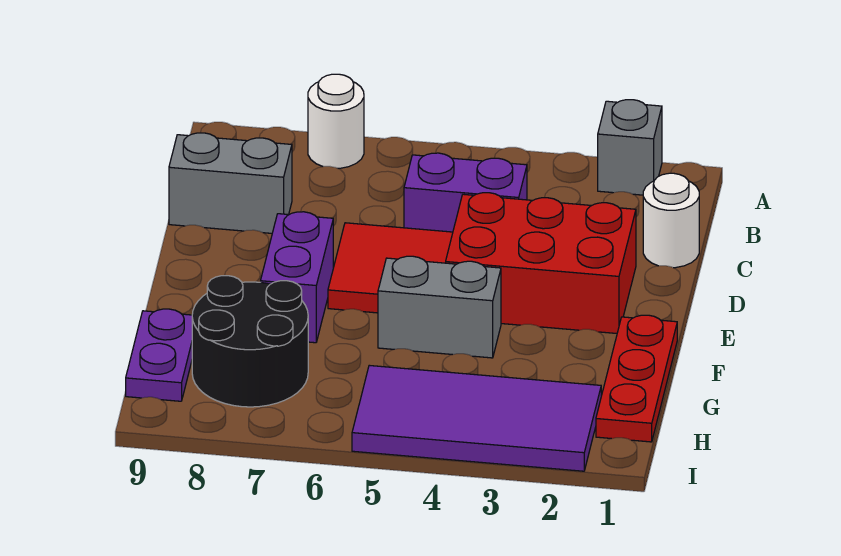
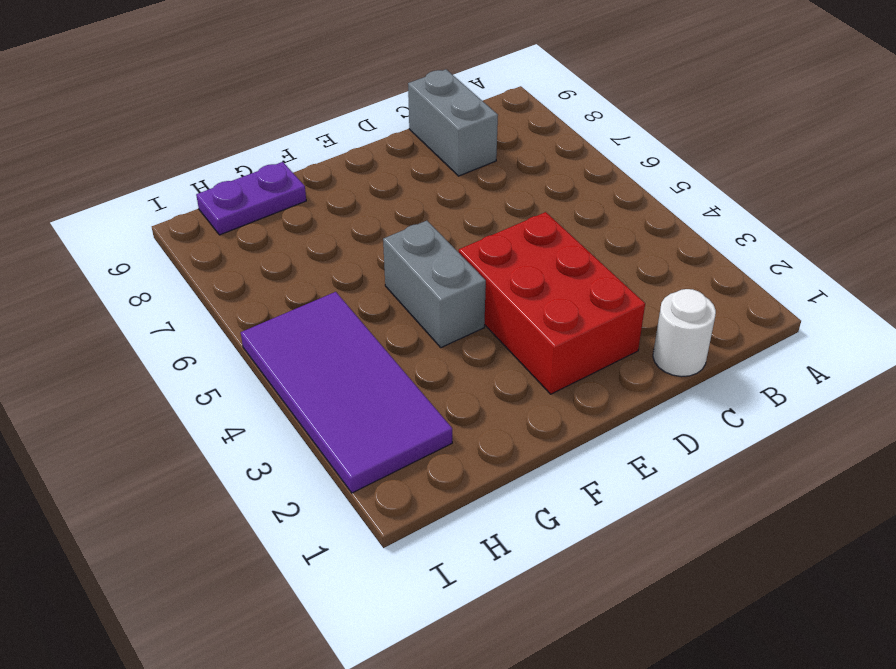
none -> grey brick A2 level 1
none -> white round brick A7 level 1
none -> purple brick C4:C5 level 1

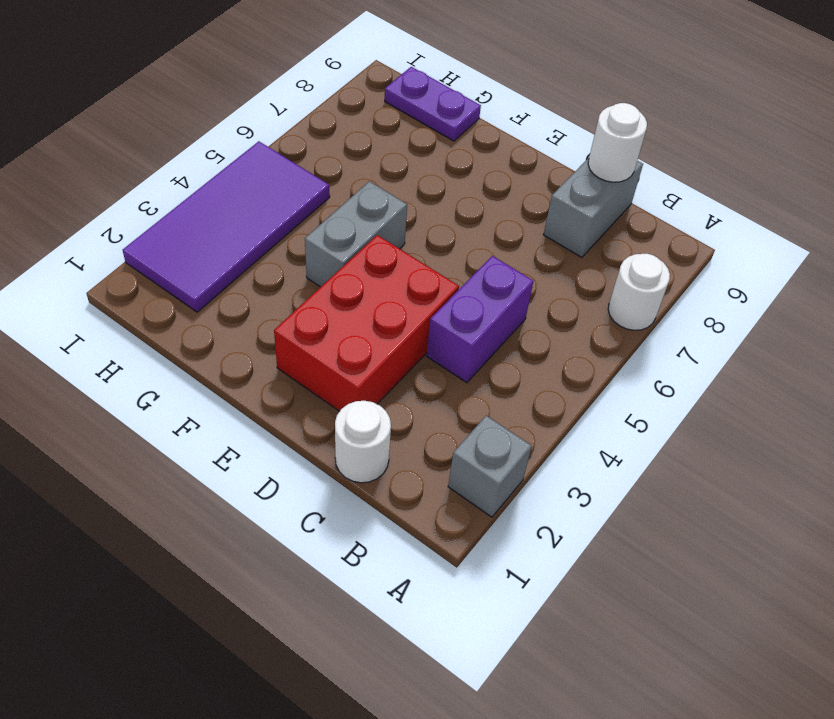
white round brick C9 level 2 -> none
none -> red tile D5:E6 level 1
none -> purple brick E7:F7 level 1
none -> red plate F1:H1 level 1

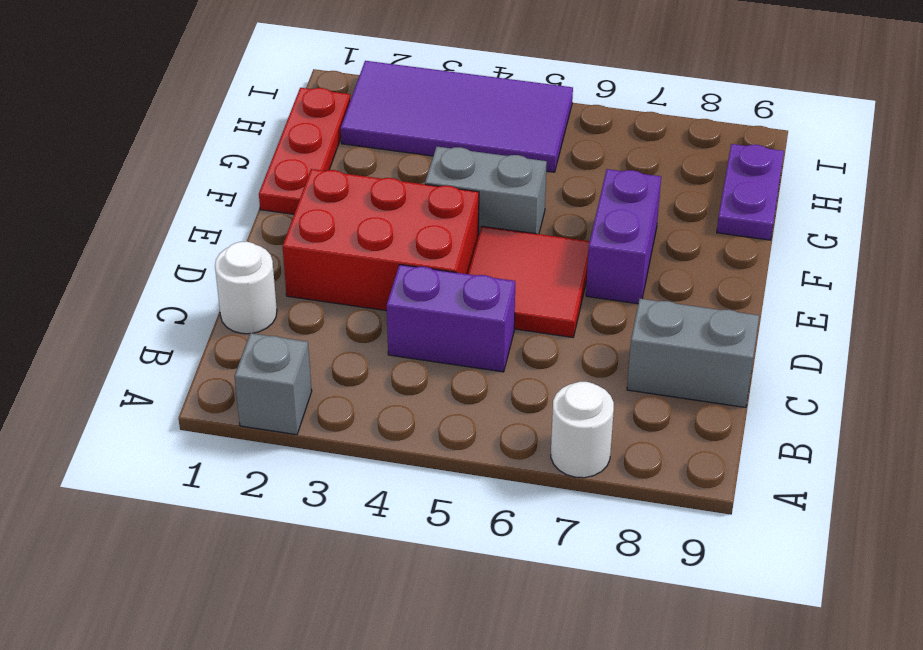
none -> black round brick G7:H8 level 1

